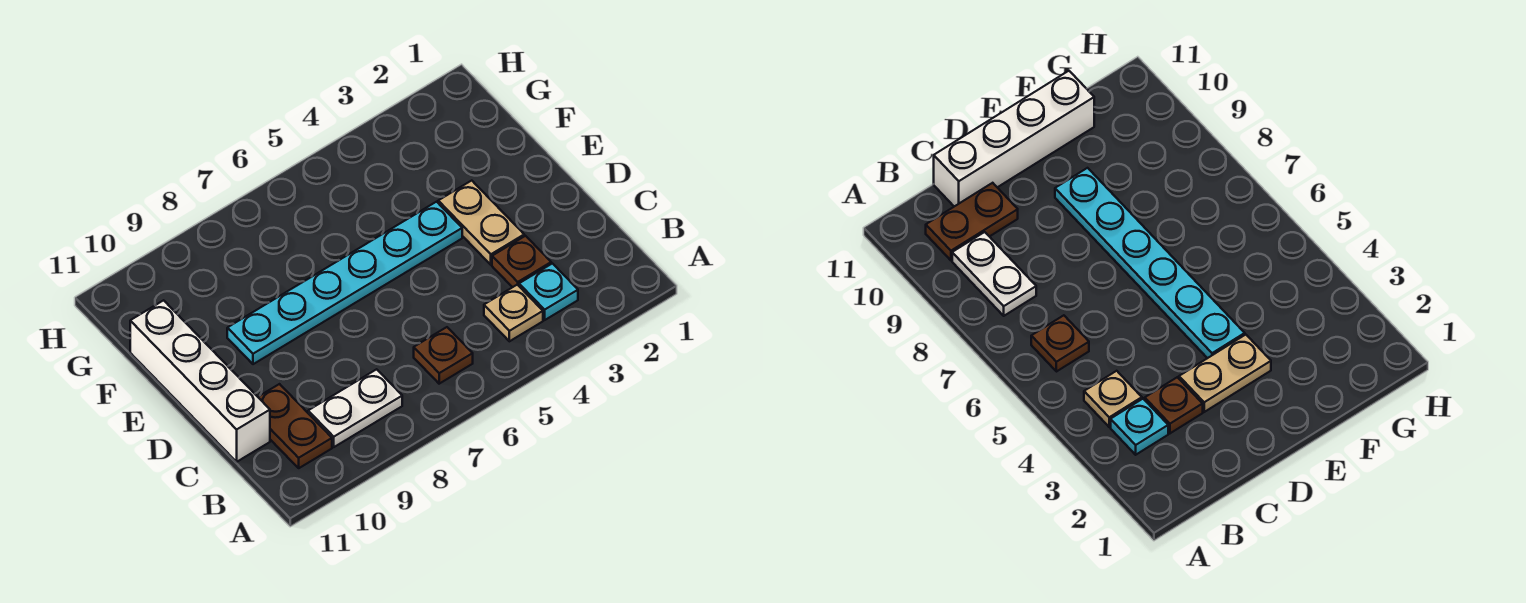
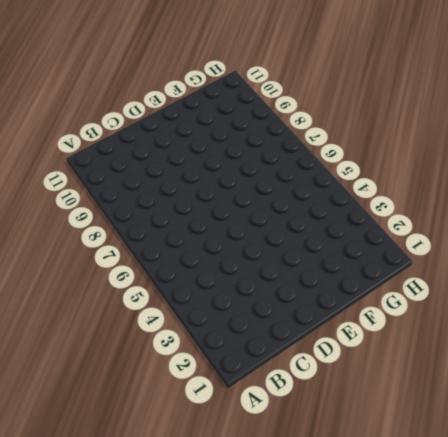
none -> cyan plate B3 level 1
none -> tan plate B4 level 1

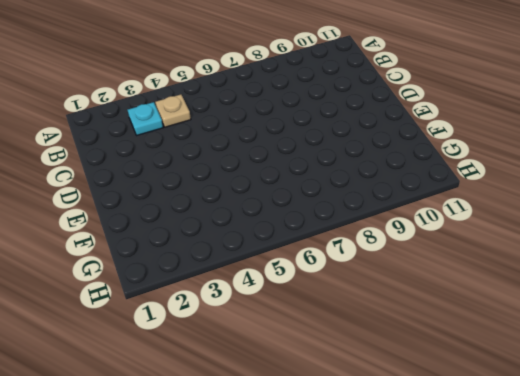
none -> brown plate B6 level 1
none -> white plate B8:B9 level 1

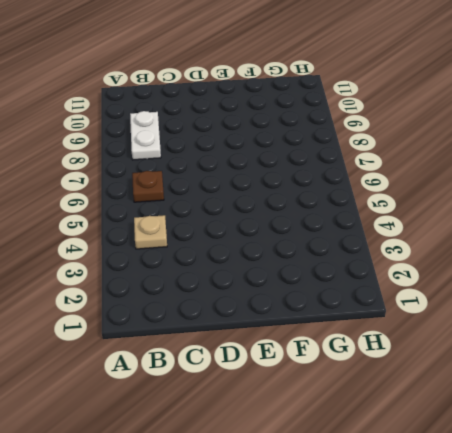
none -> cyan plate B3 level 1
none -> brown plate B10:C10 level 1

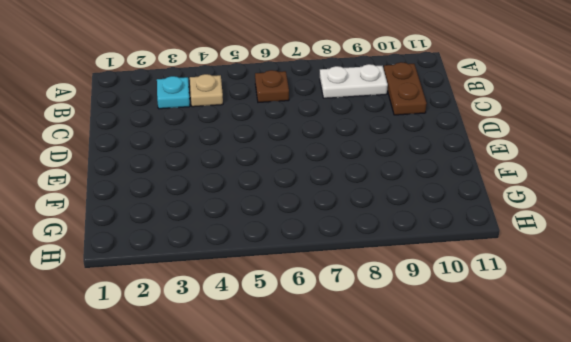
none -> brown plate C3 level 1
none -> white brick C11:F11 level 1

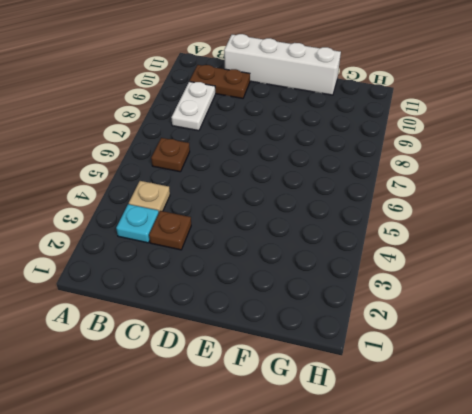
none -> tan plate D3:E3 level 1
none -> cyan plate E4:E9 level 1

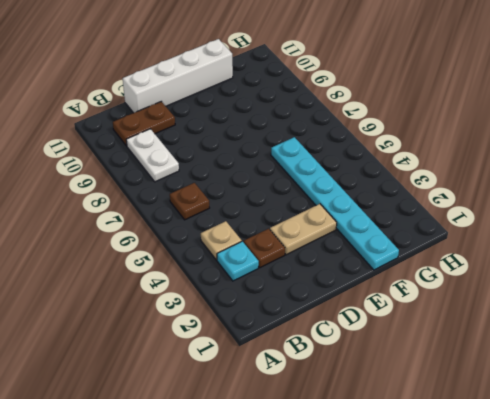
cyan plate F1:F6 level 1 -> cyan plate E4:E9 level 1

